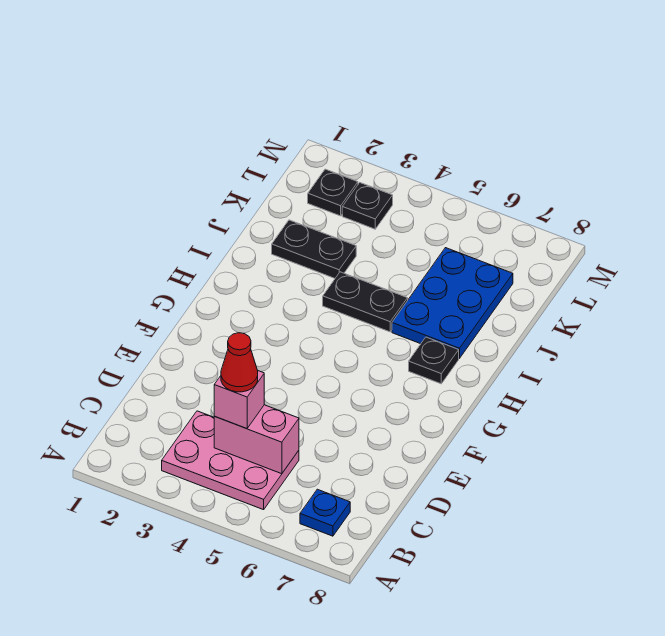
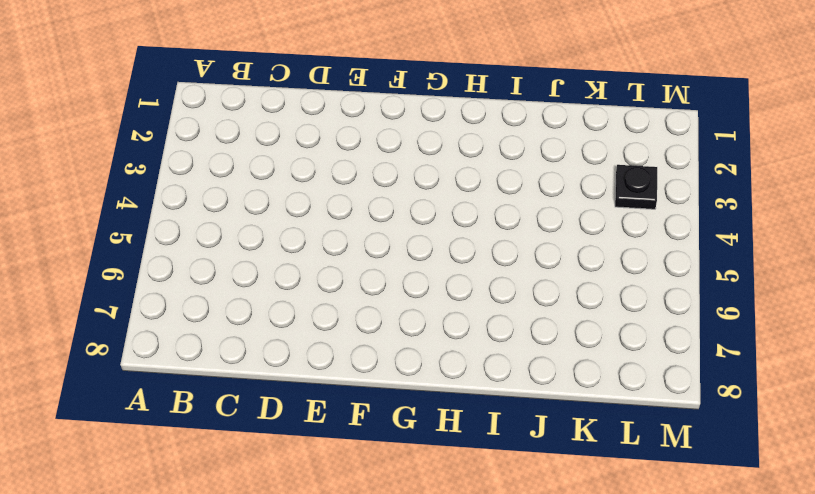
none -> pink plate B3:C5 level 1
none -> blue plate B7 level 1

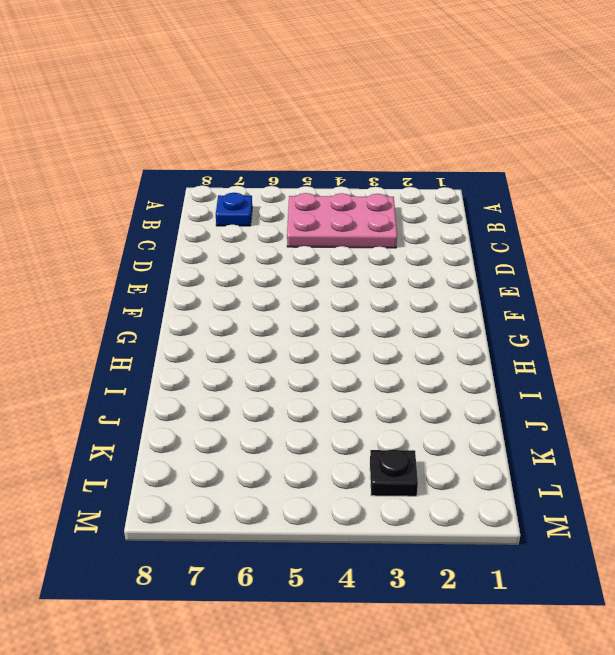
none -> black plate H7 level 1
none -> black plate I4:I5 level 1

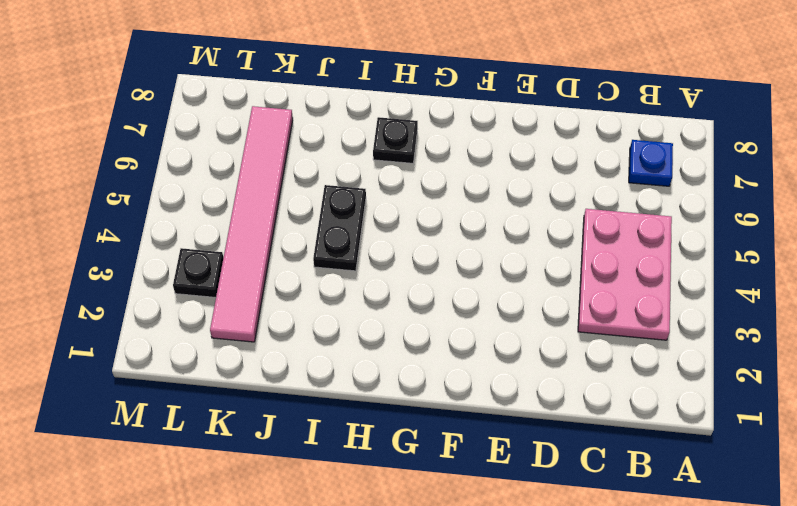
pink tile K2:K7 level 1 -> blue plate I6:K7 level 1
none -> black plate J2:J3 level 1
none -> black plate L2 level 1

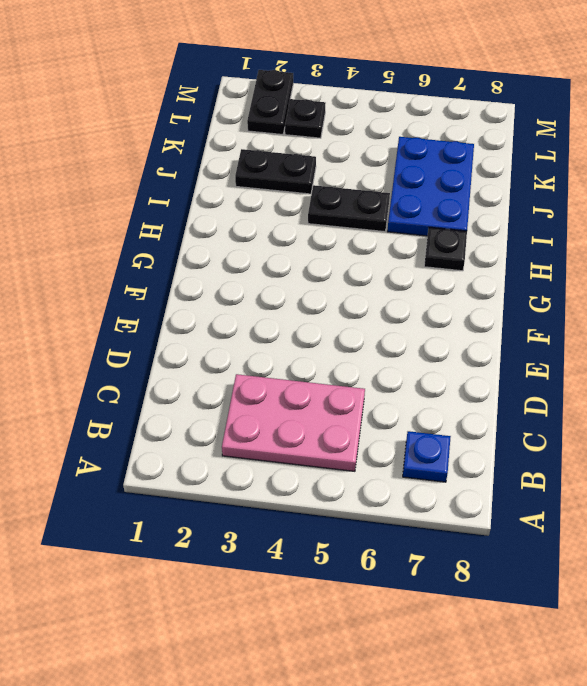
black plate L2:M2 level 1 -> black plate L2 level 1
none -> pink brick C4:C5 level 2
none -> pink brick C4 level 3

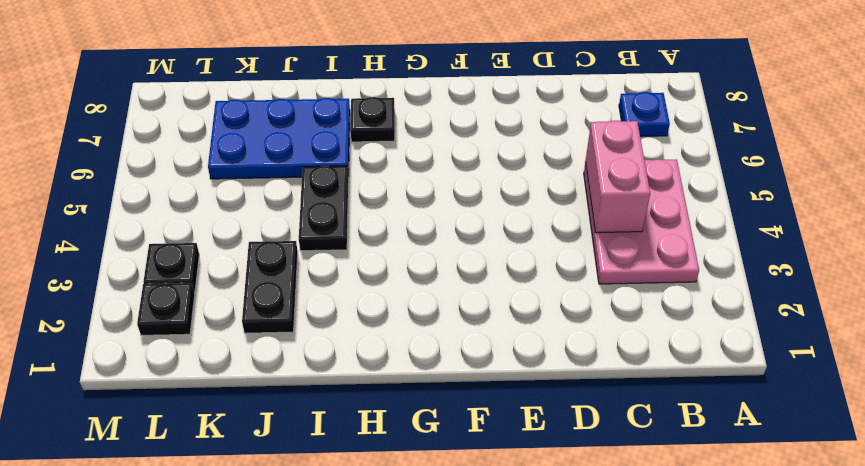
none -> pink brick C4 level 3
none -> red cone C4 level 4

